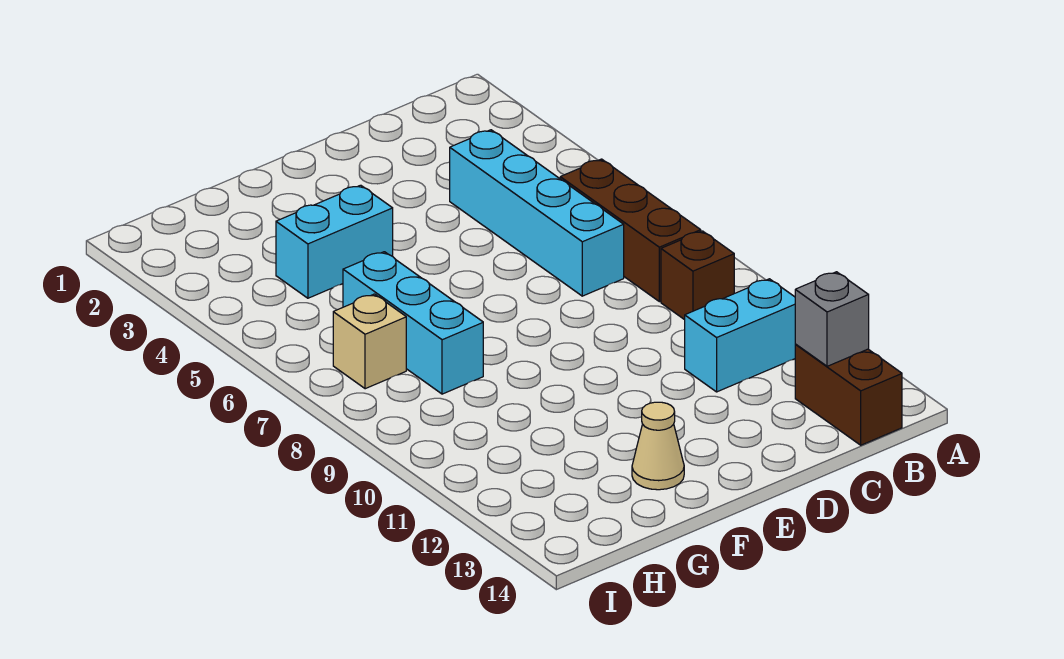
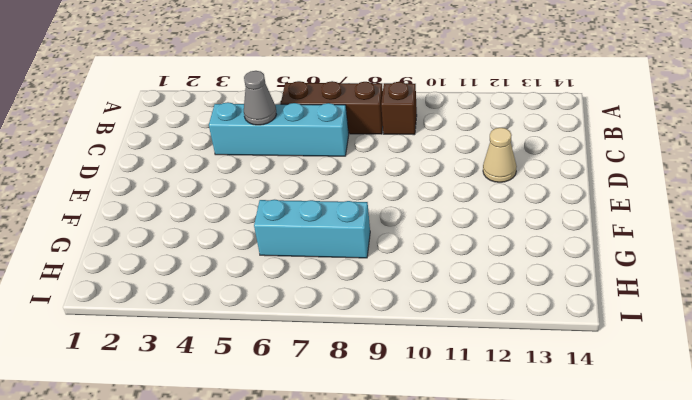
grey cone C5 level 2 -> none
tan cone D12 level 1 -> tan cone F13 level 1
none -> cyan brick B11:C11 level 1
none -> brown brick B13:B14 level 1

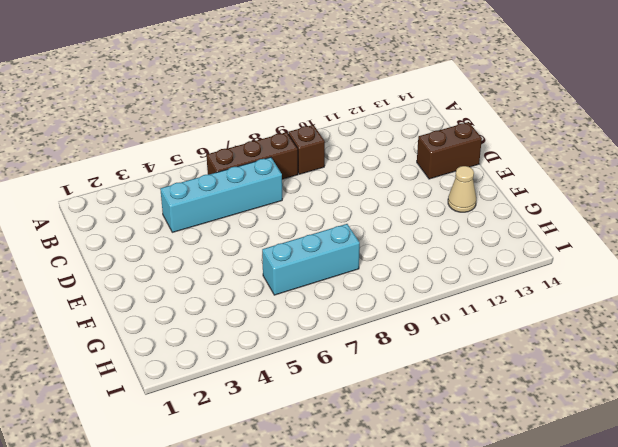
brown brick D13:D14 level 1 -> brown brick B13:B14 level 1
none -> cyan brick B11:C11 level 1
none -> cyan brick F4:G4 level 1

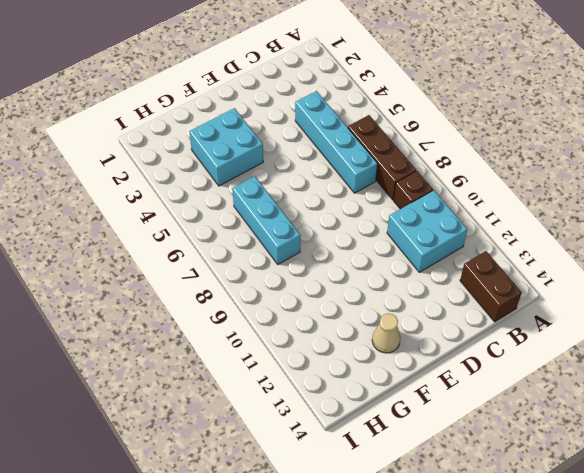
cyan brick B10:C11 level 1 -> cyan brick B11:C11 level 1
cyan brick F3:G4 level 1 -> cyan brick F4:G4 level 1
none -> tan brick H7 level 1
none -> grey brick B13 level 2

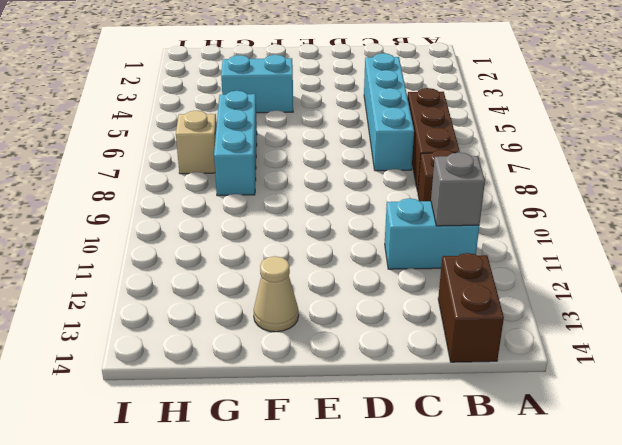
grey brick B11 level 2 -> grey brick B13 level 2

